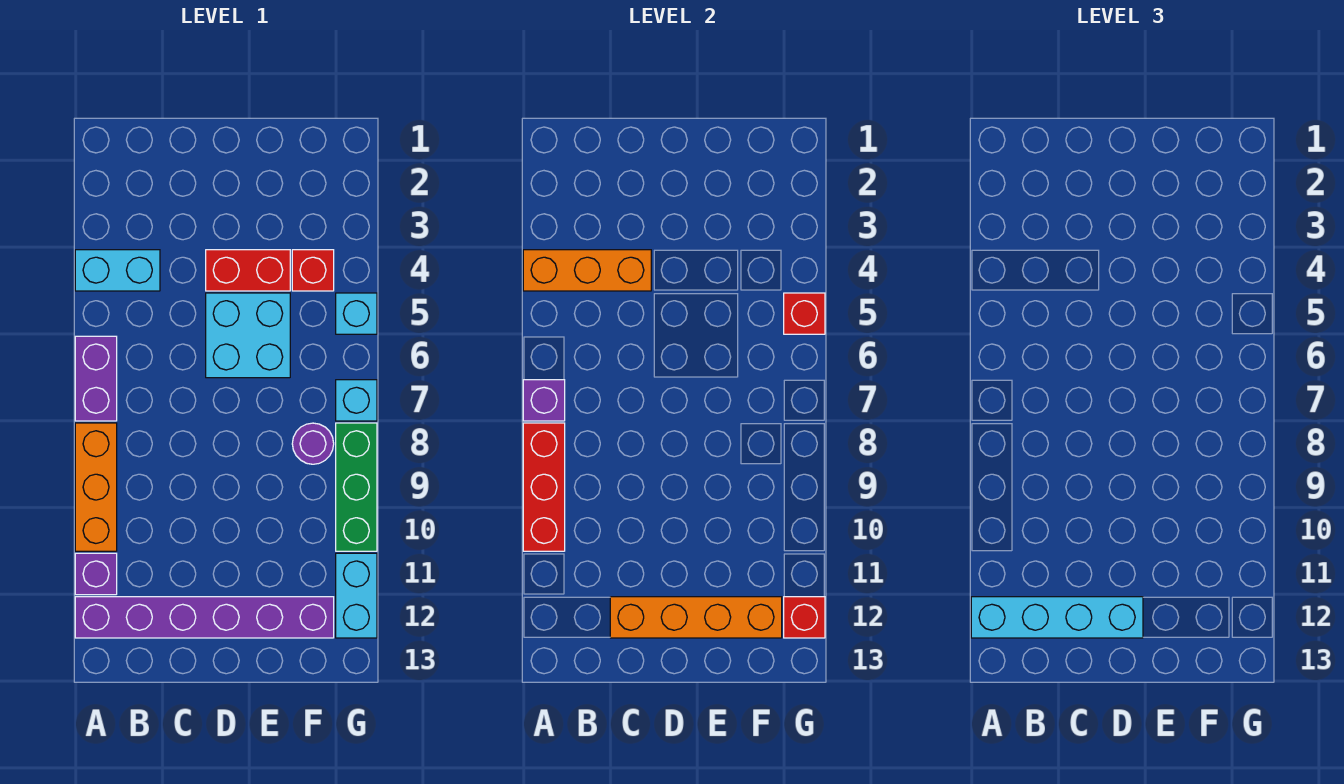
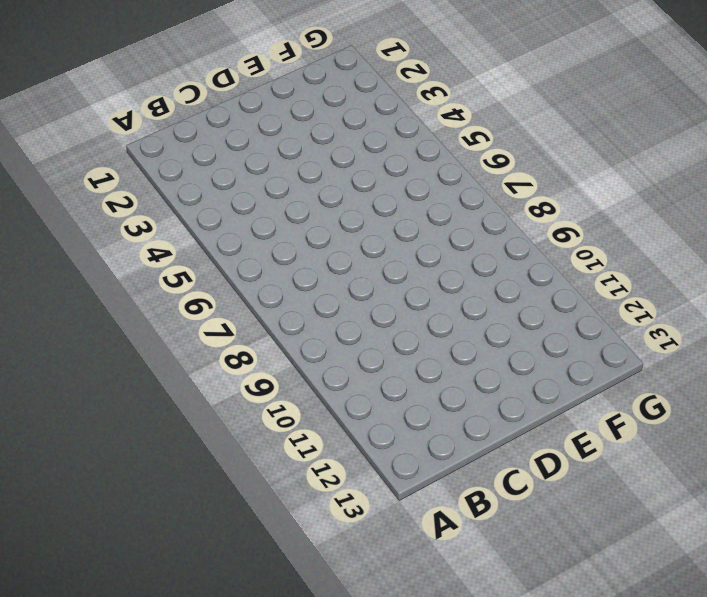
none -> cyan brick A4:B4 level 1
none -> purple brick A6:A7 level 1
none -> orange brick A8:A10 level 1

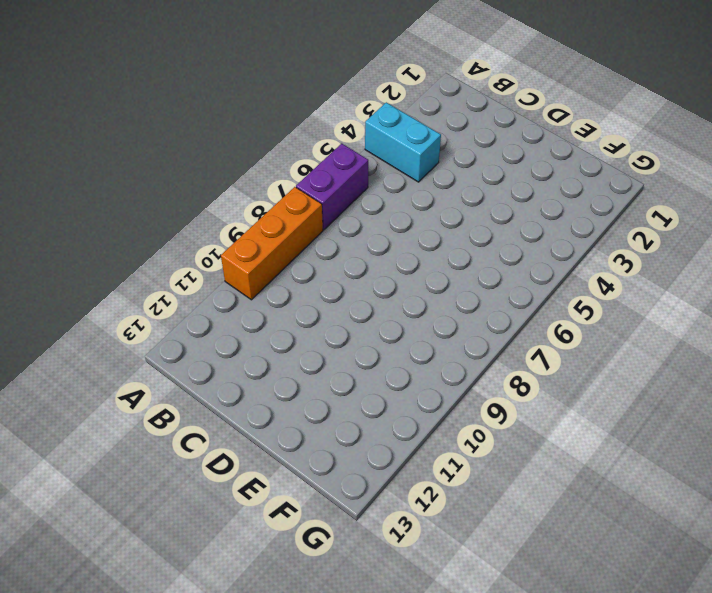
none -> purple brick A11 level 1
none -> purple brick A12:F12 level 1
none -> red brick D4:E4 level 1

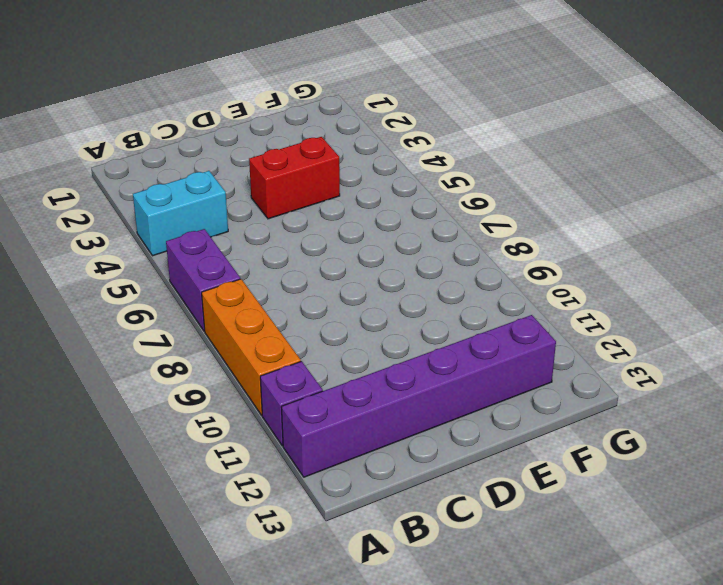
none -> cyan brick D5:E6 level 1
none -> red brick F4 level 1
none -> purple round brick F8 level 1

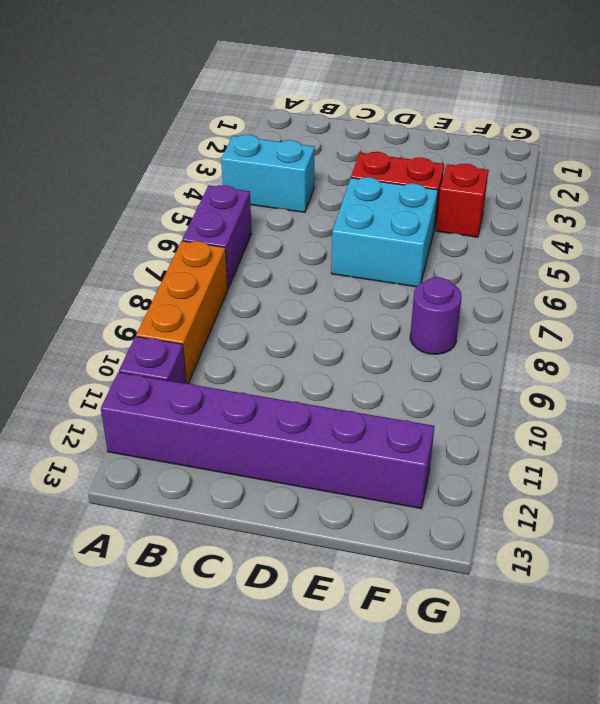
none -> cyan brick G5 level 1
none -> cyan brick G7 level 1
none -> green brick G8:G10 level 1

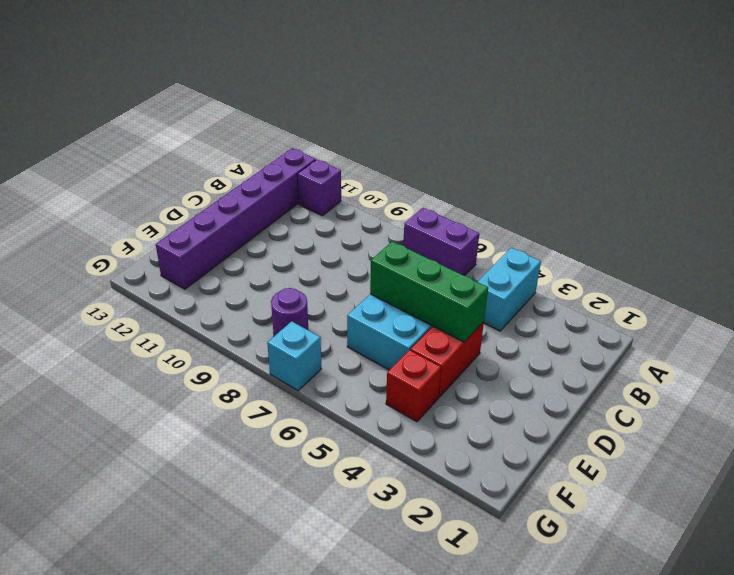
green brick D4:D6 level 2 -> green brick G8:G10 level 1
none -> orange brick A8:A10 level 1
none -> cyan brick G5 level 1
none -> cyan brick G11:G12 level 1

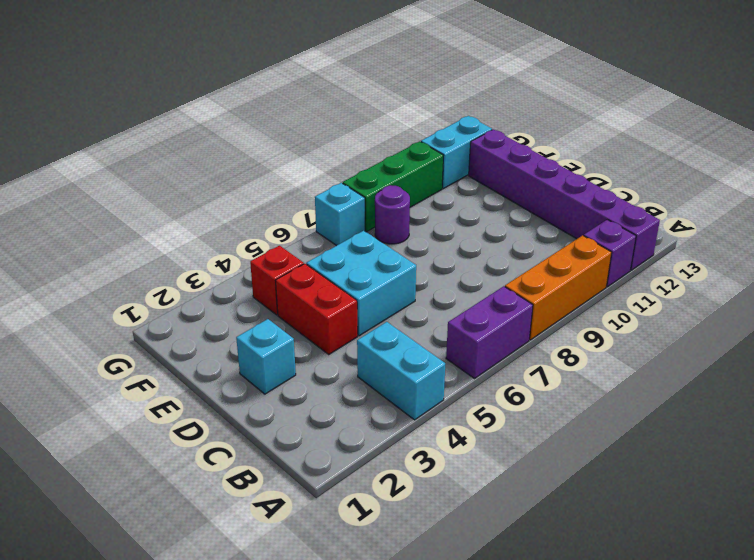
cyan brick D2 level 1 -> cyan brick G5 level 1
none -> orange brick A4:C4 level 2
none -> purple brick A7 level 2
none -> red brick A8:A10 level 2

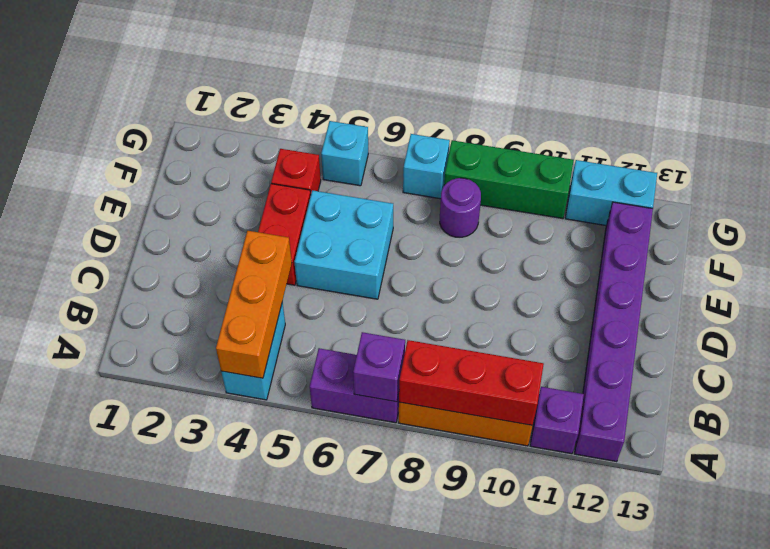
none -> orange brick C12:F12 level 2
none -> red brick G5 level 2
none -> red brick G12 level 2

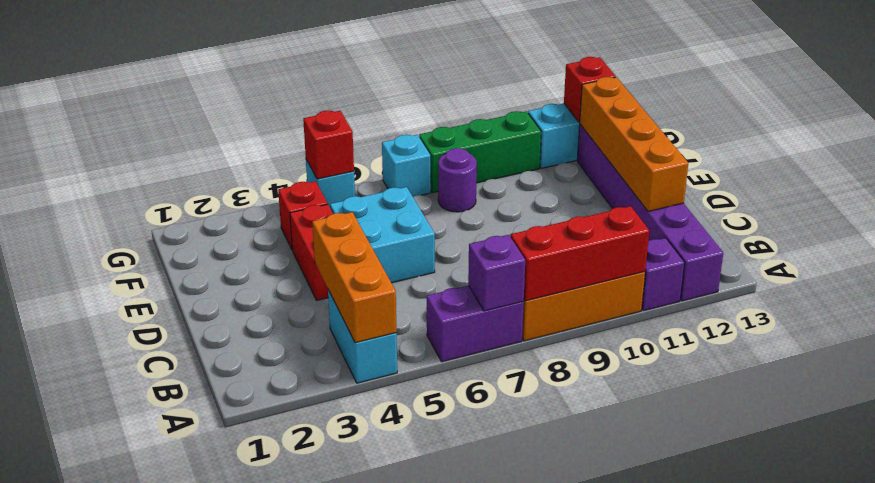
none -> cyan brick A12:D12 level 3

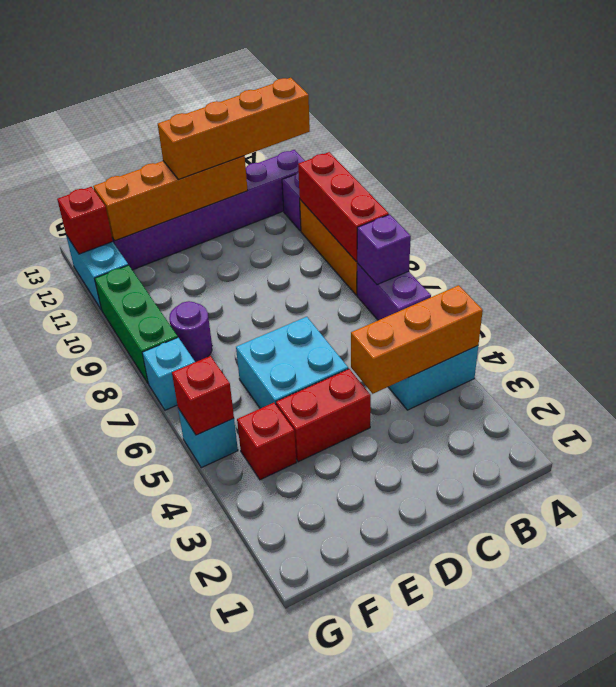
orange brick A12:D12 level 3 -> cyan brick A12:D12 level 3

